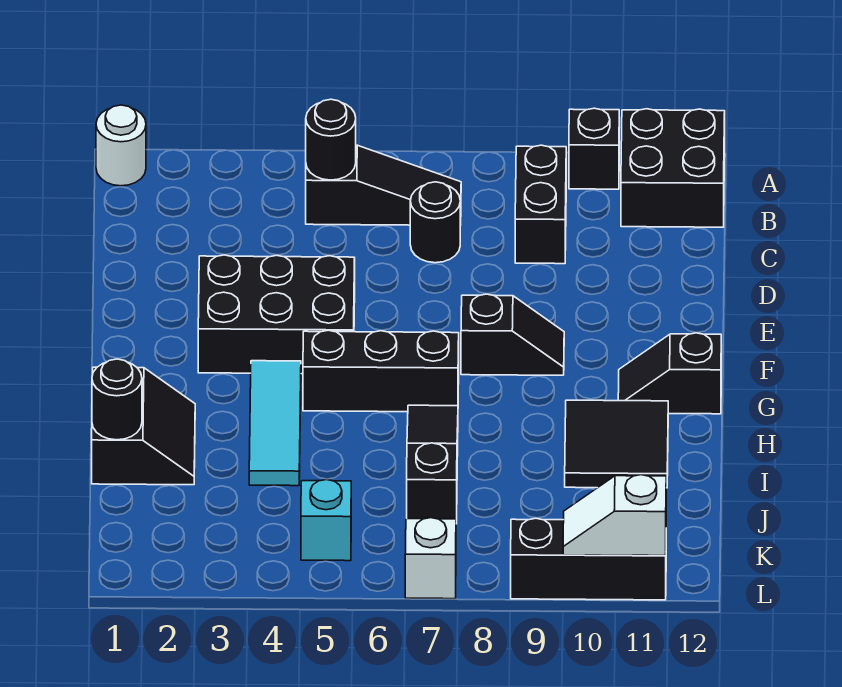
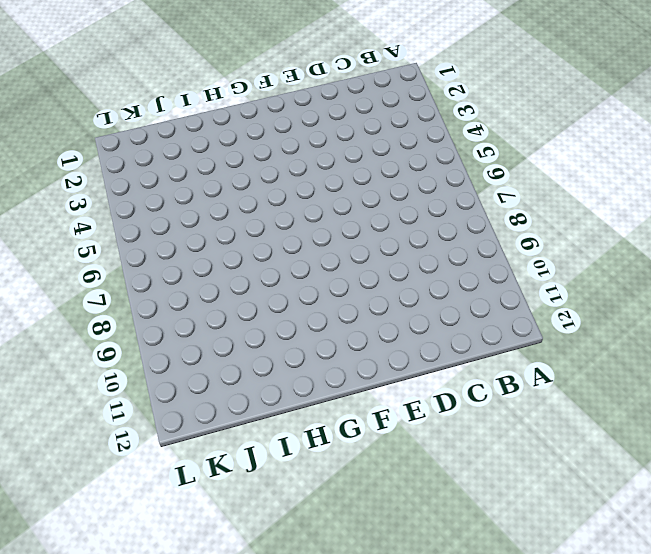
none -> white round brick A1 level 1
none -> black brick A10 level 1
none -> black brick A11:B12 level 1

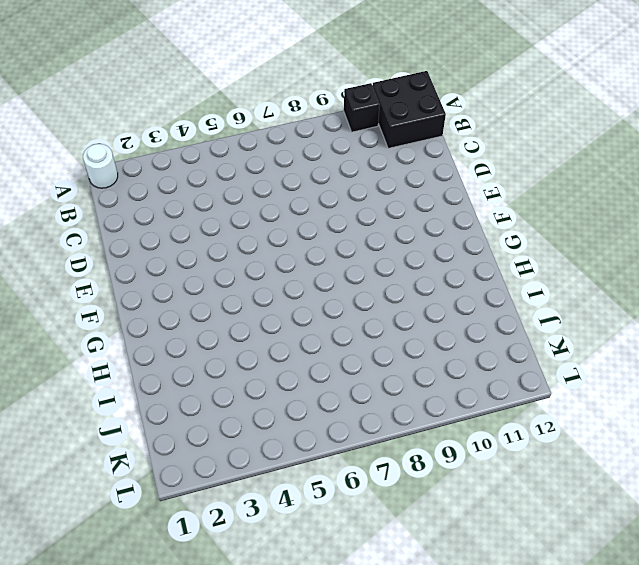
none -> black slope B5:B7 level 1 top 5
none -> black brick B9:C9 level 1
none -> black round brick C7 level 1

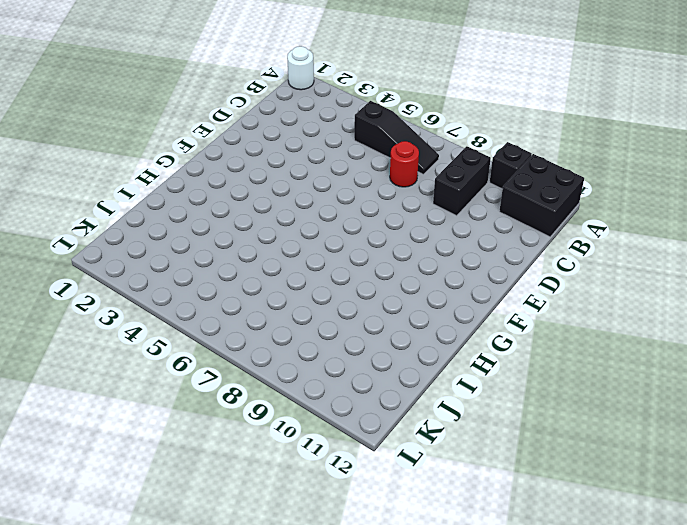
red round brick C7 level 1 -> black round brick C7 level 1
none -> black brick E3:F5 level 1
none -> black slope F8:F9 level 1 top 8
none -> cyan tile G4:I4 level 1

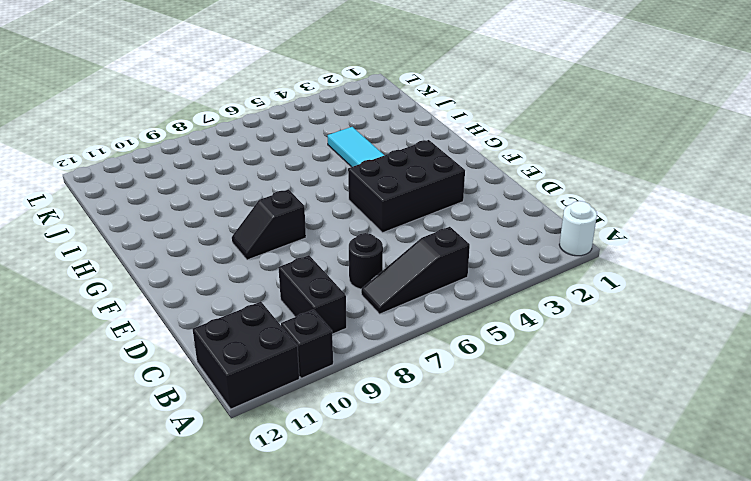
none -> black brick G5:G7 level 1
none -> black slope G11:G12 level 1 top 12
none -> black slope H1:I2 level 1 top 1

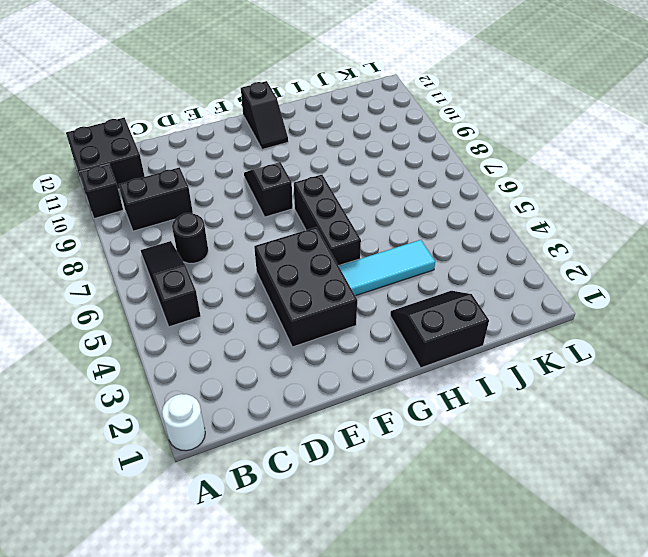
none -> black slope H7:J7 level 1 top J
none -> black tile H10:I11 level 1
none -> cyan brick K5 level 1

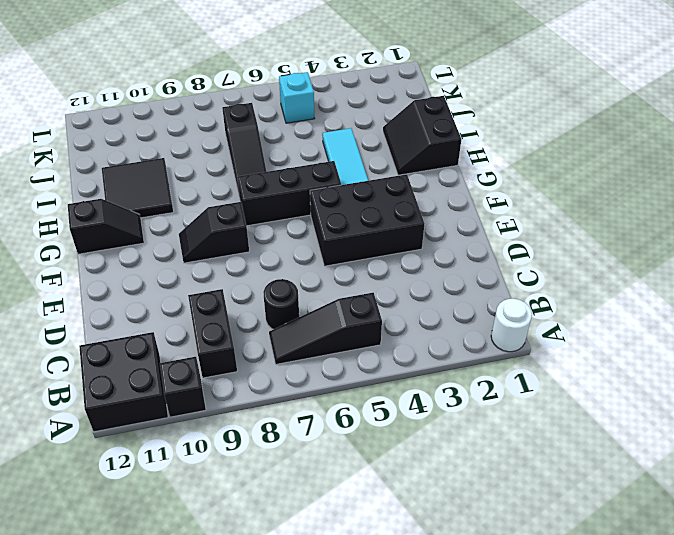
none -> white brick L7 level 1
none -> black brick L9:L11 level 1
none -> black round brick B5 level 2

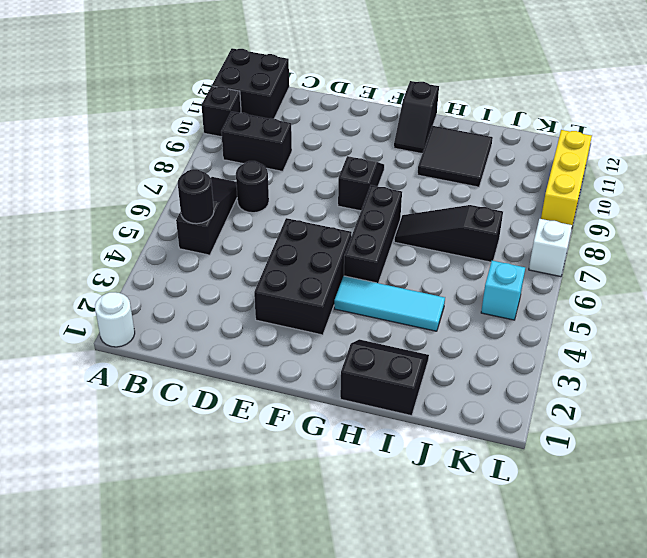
yellow brick L9:L11 level 1 -> black brick L9:L11 level 1
none -> black round brick I1 level 2
none -> white slope L10:L11 level 2 top 11

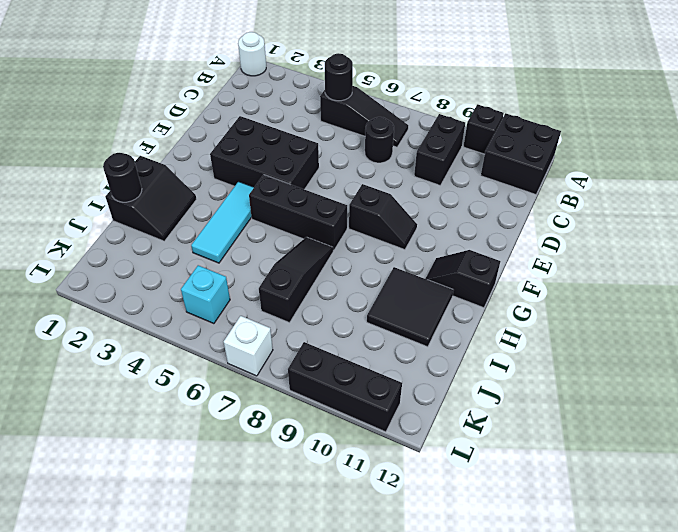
none -> white slope L10:L11 level 2 top 11

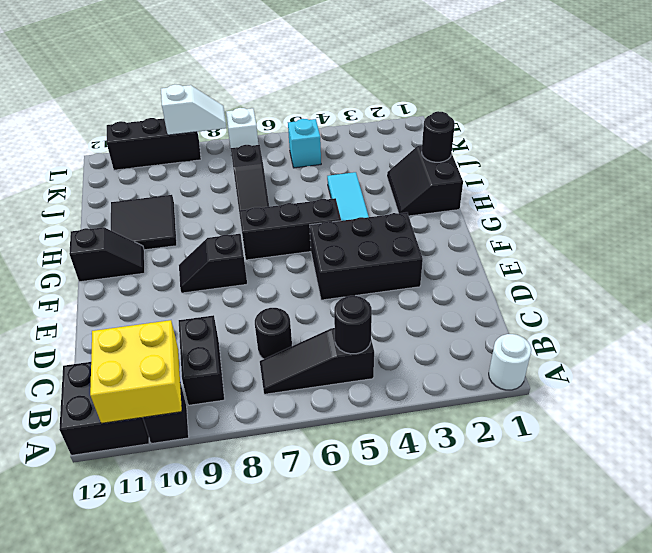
yellow brick A10:B11 level 2 -> none
white slope L8:L9 level 2 top 9 -> white slope L10:L11 level 2 top 11

